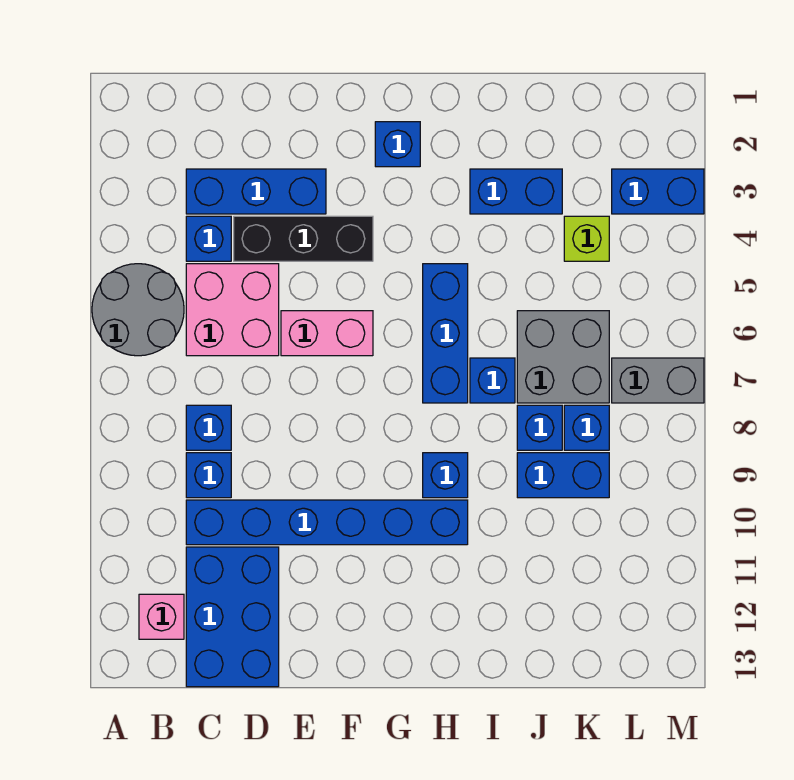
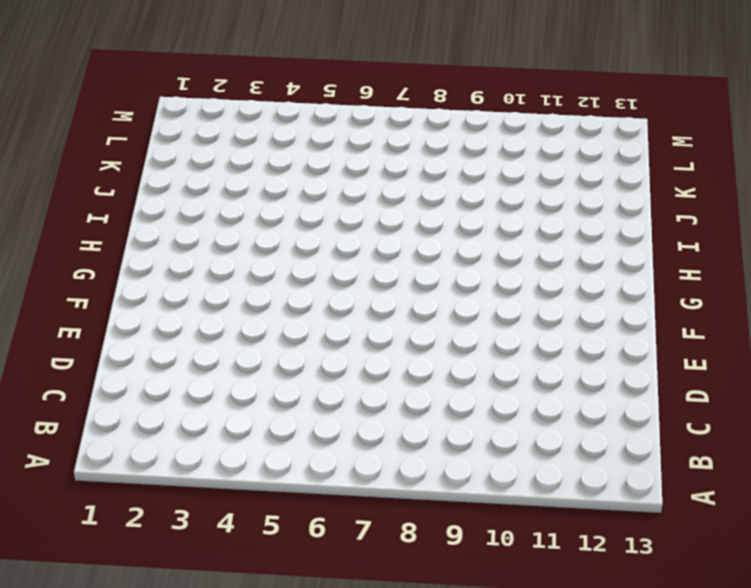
none -> grey round brick A5:B6 level 1
none -> pink brick B12 level 1
none -> blue brick C3:E3 level 1

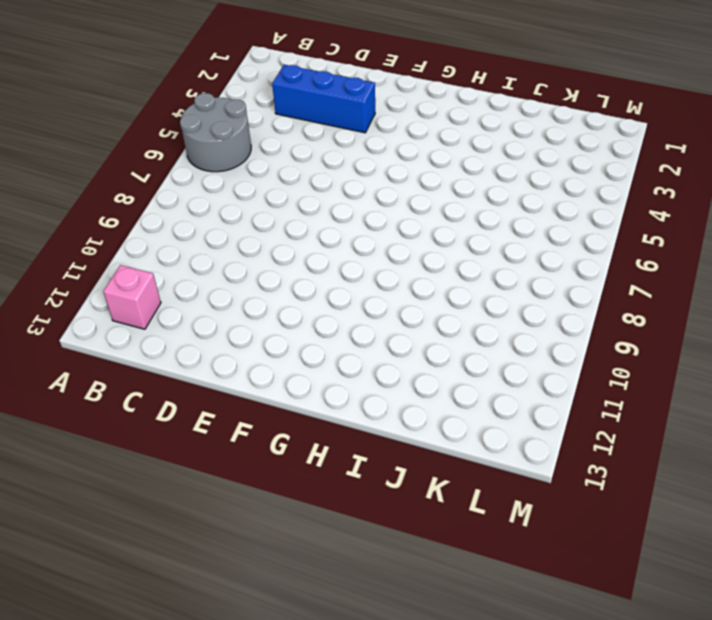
none -> blue brick C4 level 1
none -> pink brick C5:D6 level 1
none -> blue brick C8 level 1

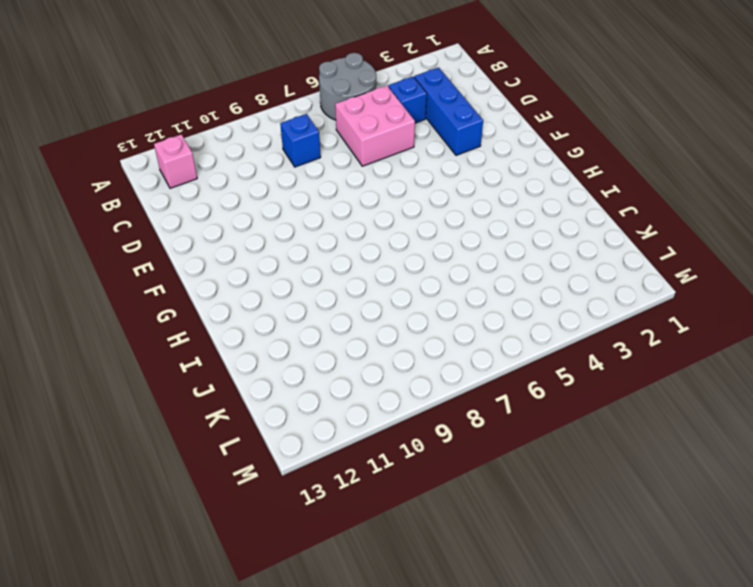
none -> blue brick C9 level 1
none -> blue brick C10:H10 level 1
none -> blue brick C11:D13 level 1

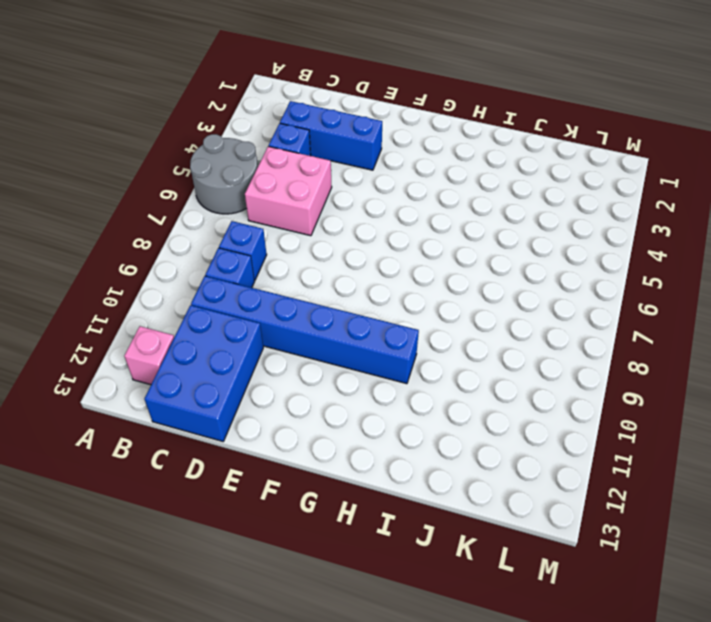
none -> black brick D4:F4 level 1
none -> pink brick E6:F6 level 1
none -> blue brick G2 level 1

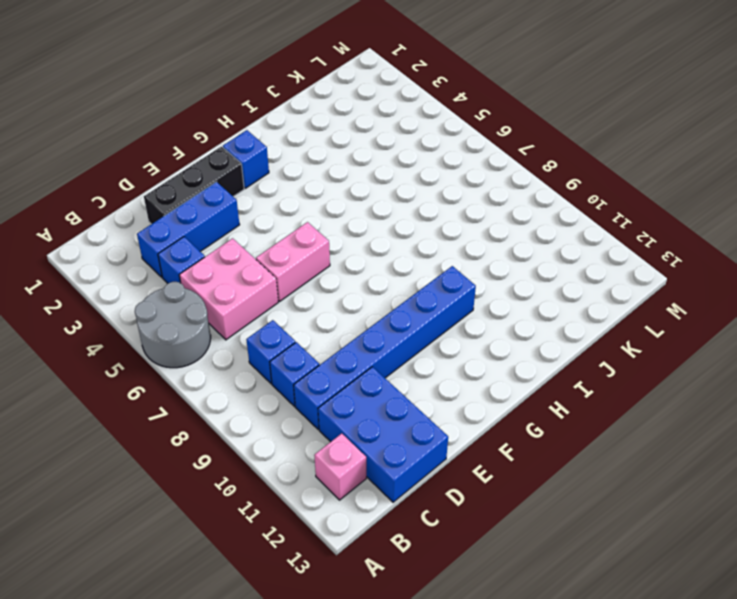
black brick D2:F2 level 1 -> black brick D4:F4 level 1
none -> blue brick H5:H7 level 1
none -> blue brick H9 level 1
none -> blue brick I3:J3 level 1

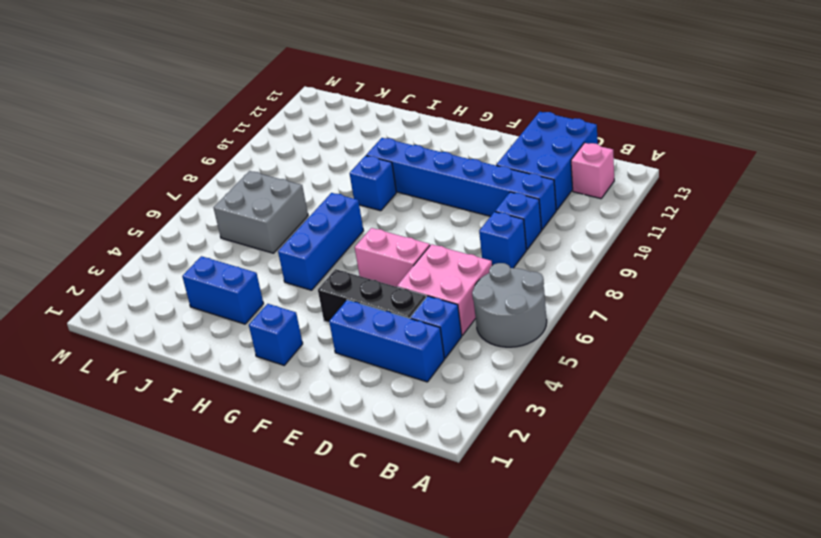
none -> blue brick I7 level 1
none -> blue brick J8 level 1
none -> blue brick J9:K9 level 1

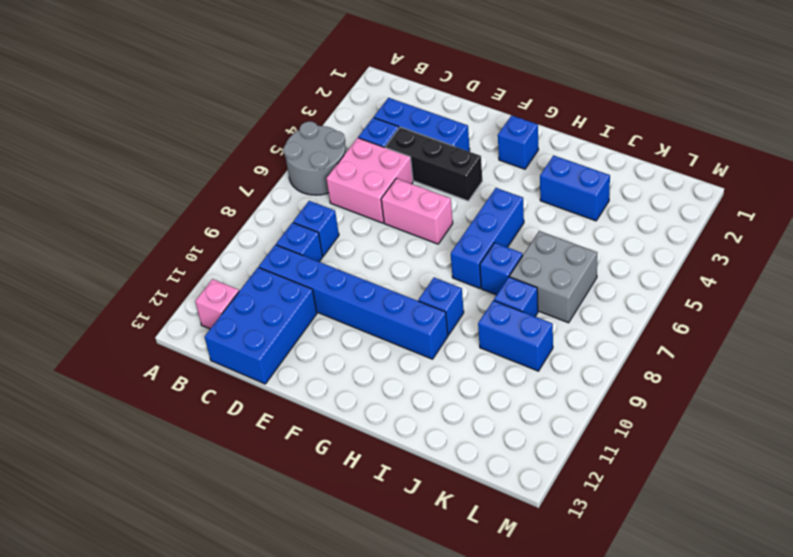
none -> lime brick K4 level 1
none -> blue brick K8 level 1
none -> blue brick L3:M3 level 1

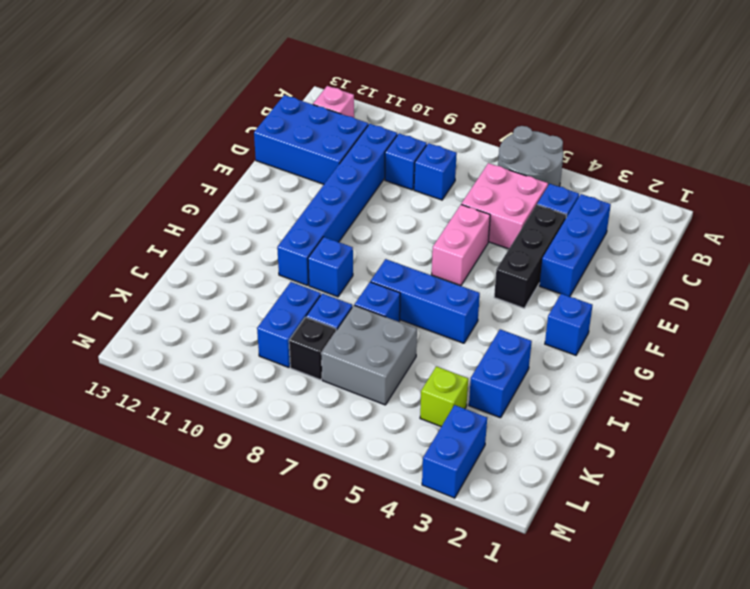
black brick K8 level 1 -> blue brick K8 level 1
none -> grey brick L7:M7 level 1

